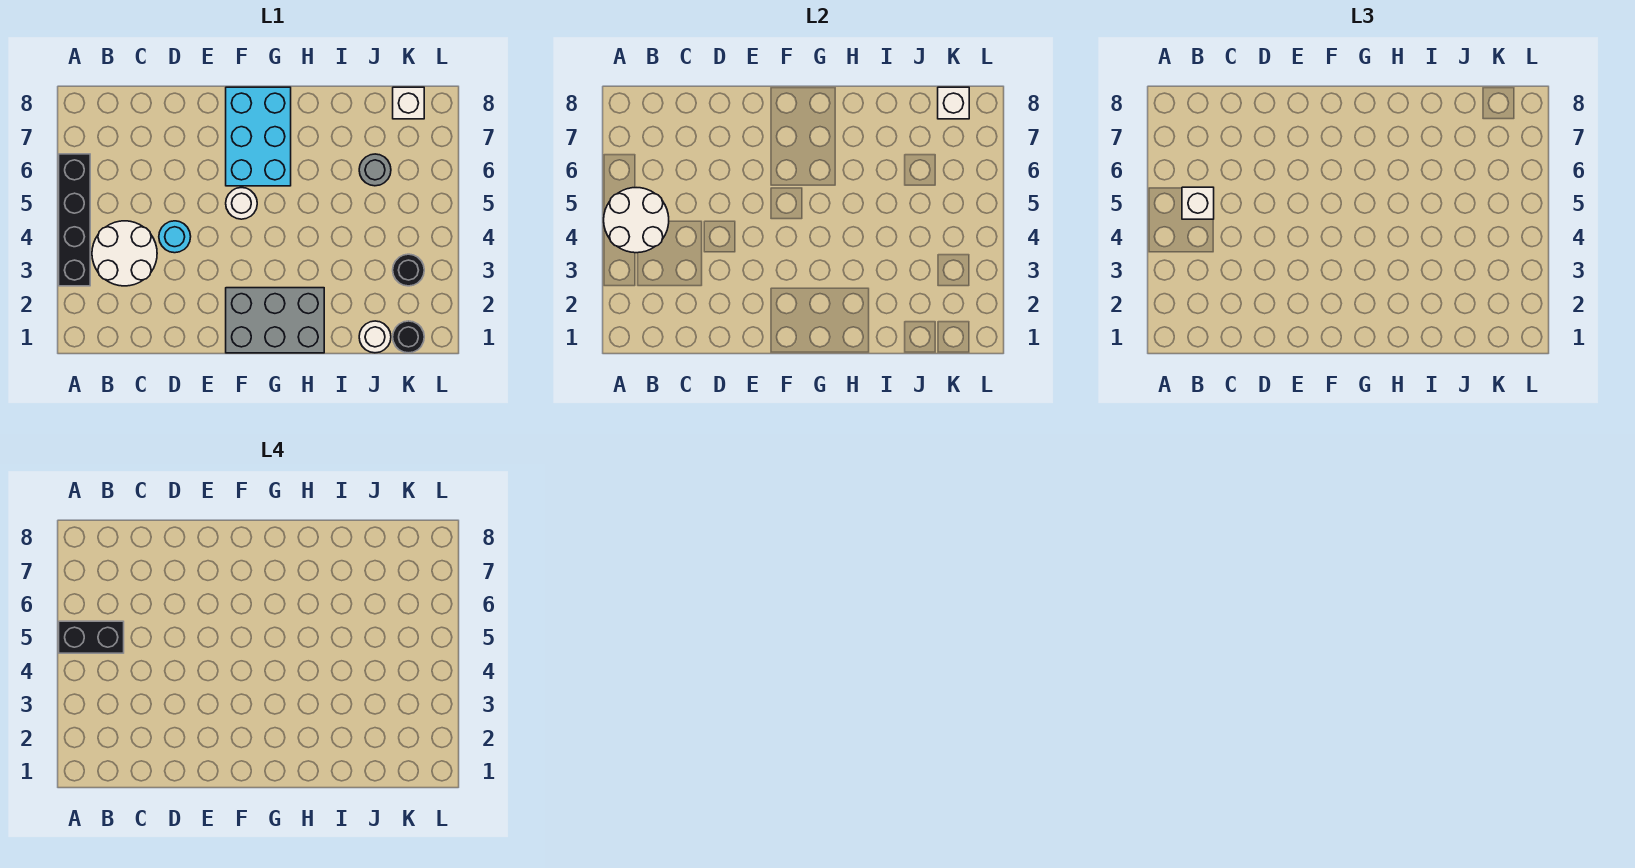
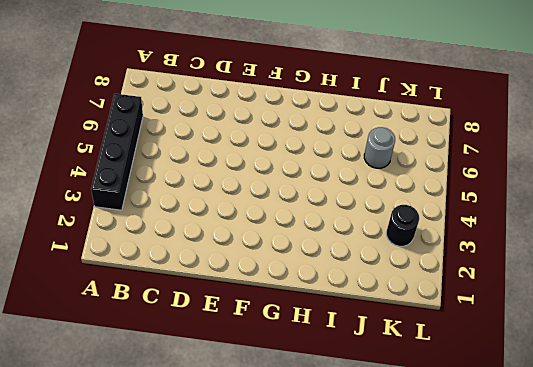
none -> white round brick B3:C4 level 1
none -> cyan round brick D4 level 1
none -> grey brick F1:H2 level 1

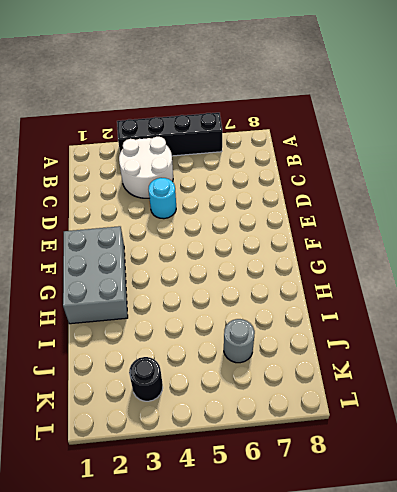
none -> white round brick F5 level 1
none -> cyan brick F6:G8 level 1
none -> white round brick J1 level 1

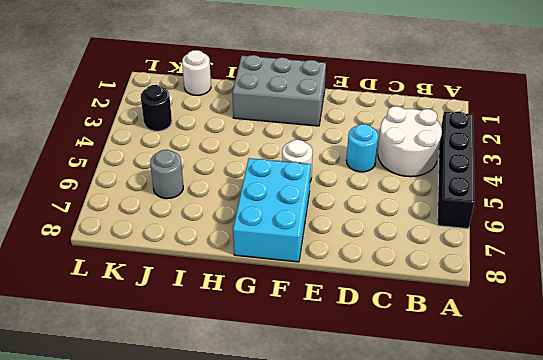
none -> black round brick K1 level 1
none -> white brick K8 level 1
none -> white round brick A4:B5 level 2

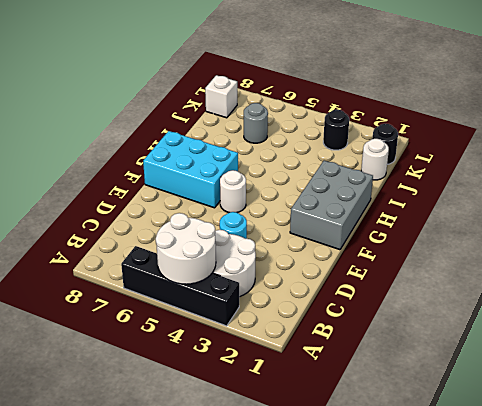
none -> white brick K8 level 2
none -> white brick B5 level 3
none -> black brick A5:B5 level 4

